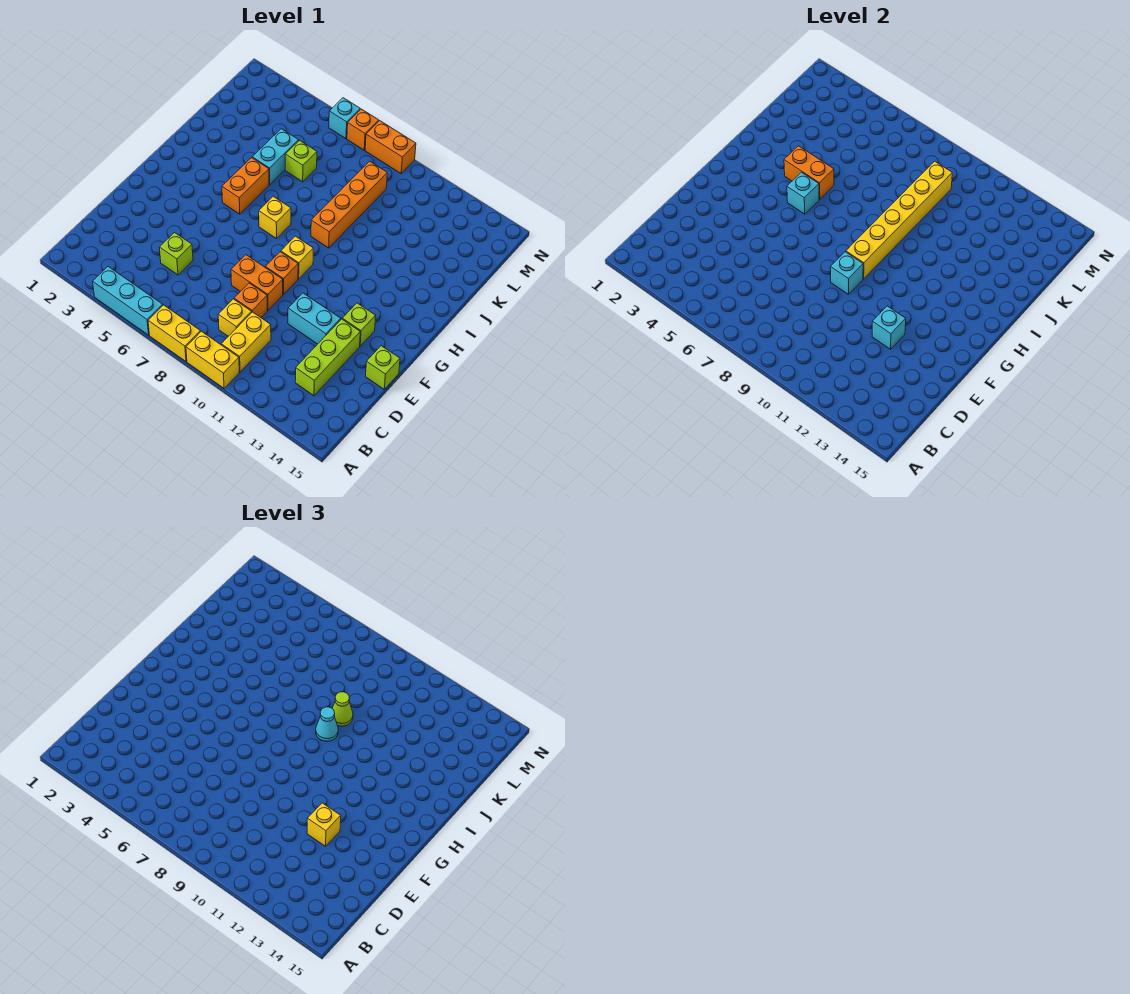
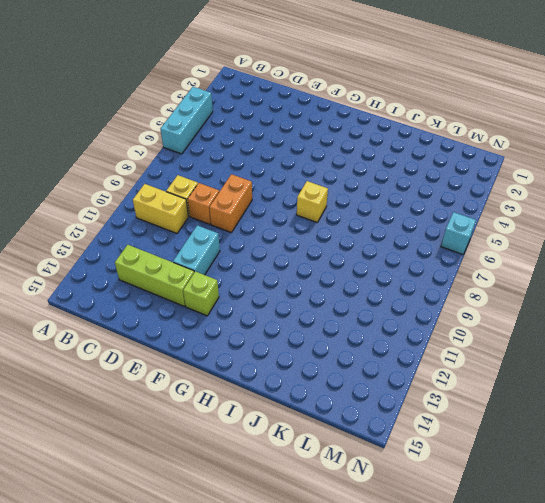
none -> yellow brick A7:A8 level 1
none -> yellow brick A9:A10 level 1
none -> lime brick D5 level 1
none -> lime brick E15 level 1

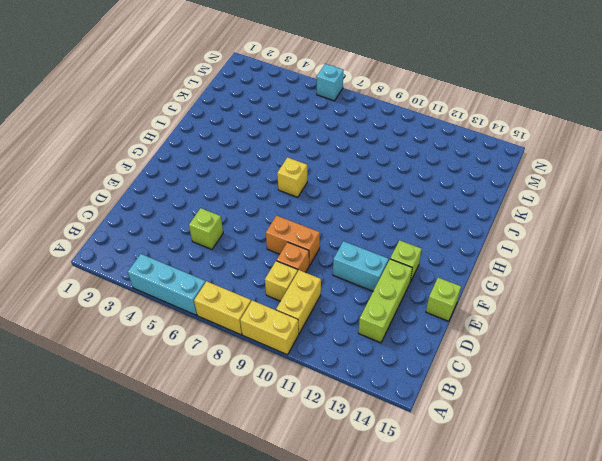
none -> orange brick F9 level 1
none -> yellow brick G9 level 1
none -> orange brick H5:I5 level 1
none -> orange brick I9:L9 level 1

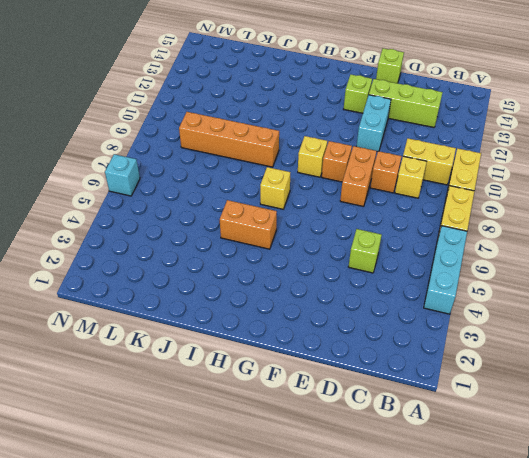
none -> cyan brick J5:K5 level 1
none -> lime brick K6 level 1
none -> orange brick N7 level 1
none -> orange brick N8:N9 level 1

